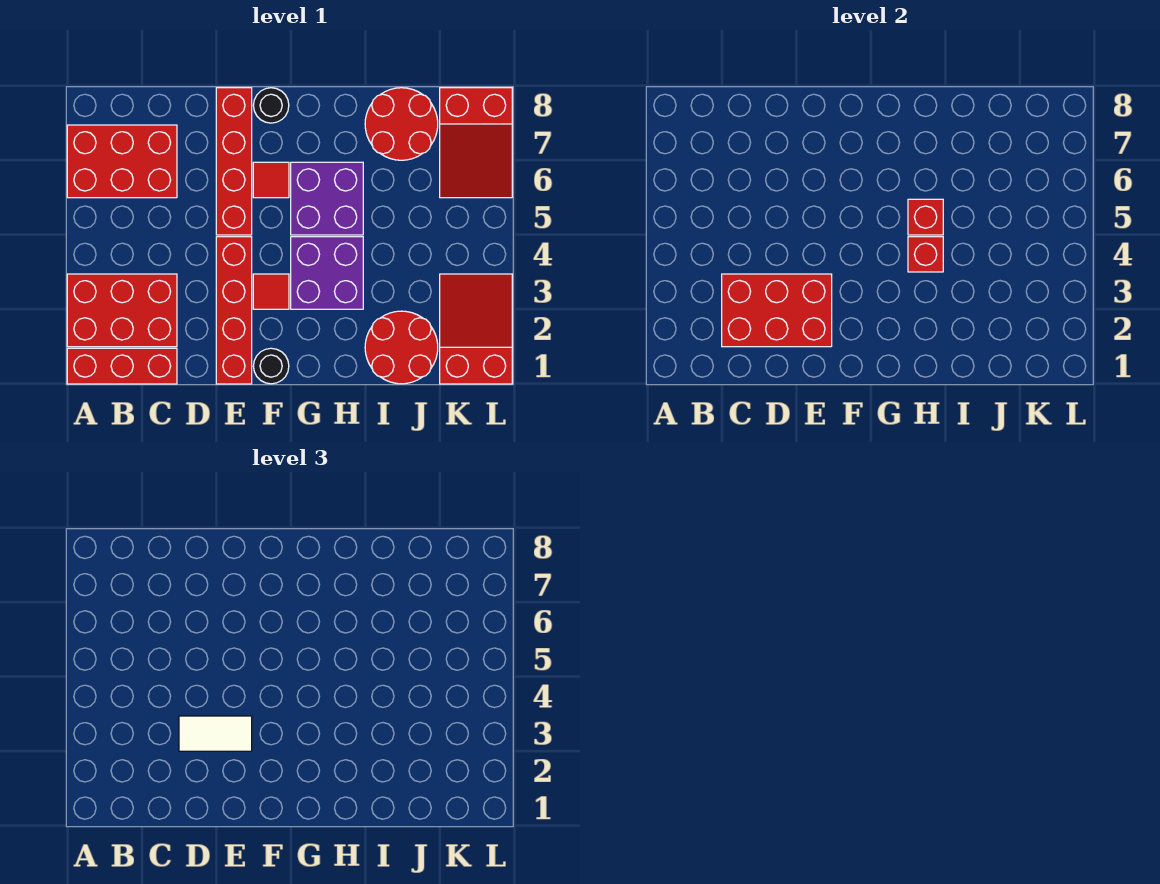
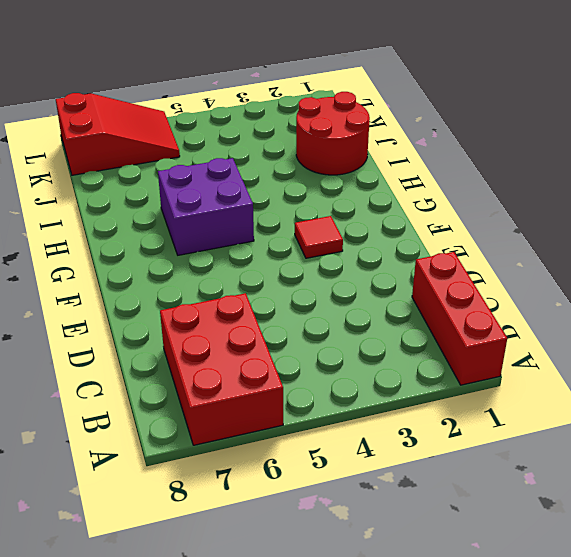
none -> red brick A2:C3 level 1
none -> red brick E1:E4 level 1
none -> red brick E5:E8 level 1

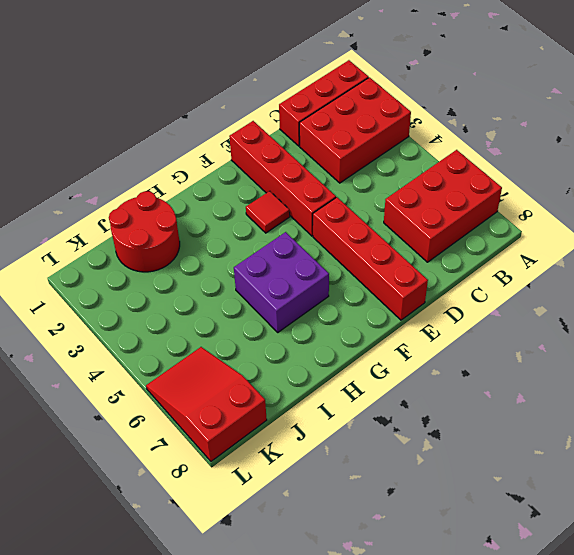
none -> black round brick F1 level 1
none -> red tile F6 level 1
none -> black round brick F8 level 1

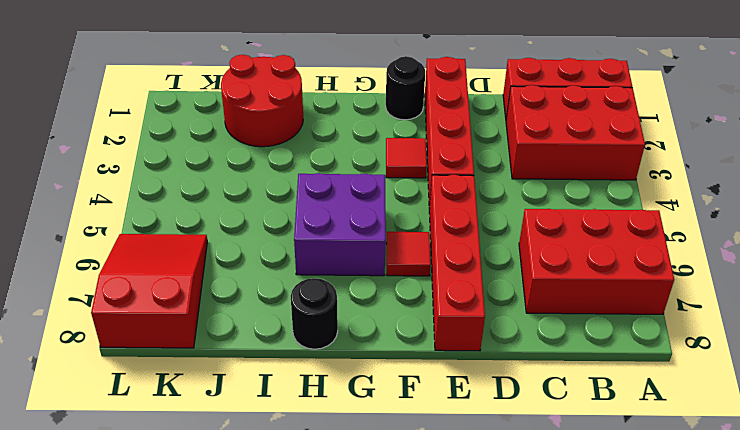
black round brick H8 level 1 -> black round brick F8 level 1
none -> purple brick G3:H4 level 1
none -> red round brick I7:J8 level 1
none -> red slope K1:L3 level 1 top 1

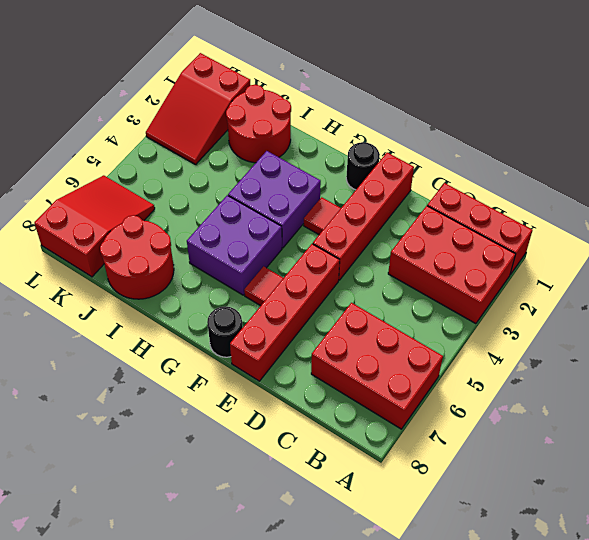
none -> red brick C2:E3 level 2
none -> red brick H4 level 2
none -> red brick H5 level 2

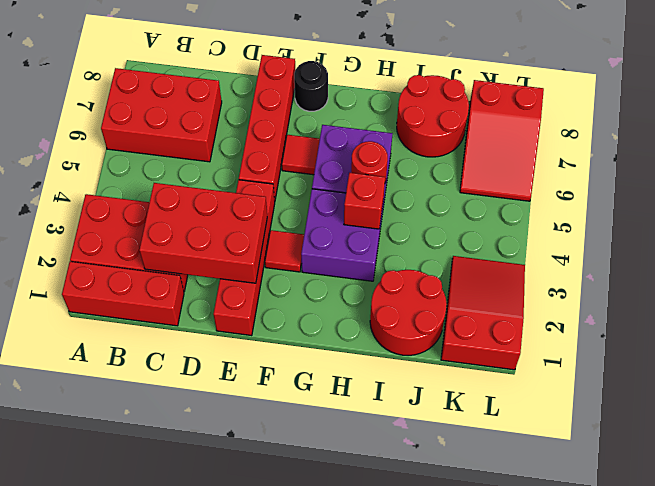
red round brick H5 level 2 -> red brick H5 level 2
none -> black round brick F1 level 1
none -> white tile D3:E3 level 3

